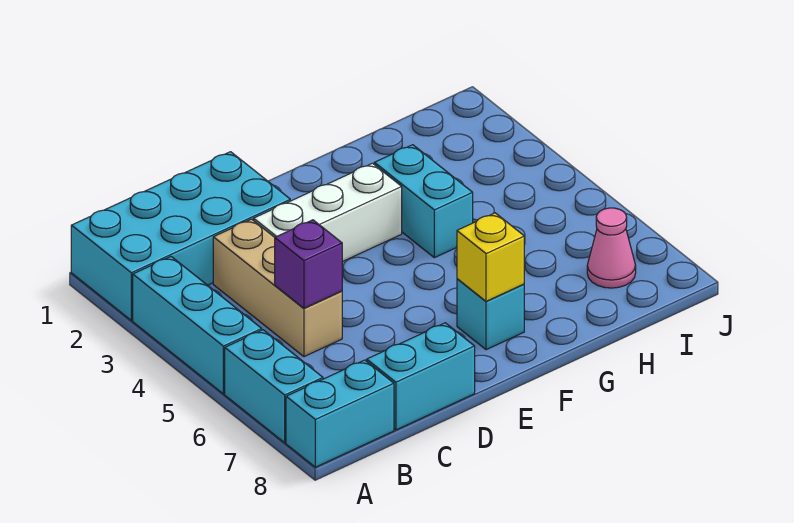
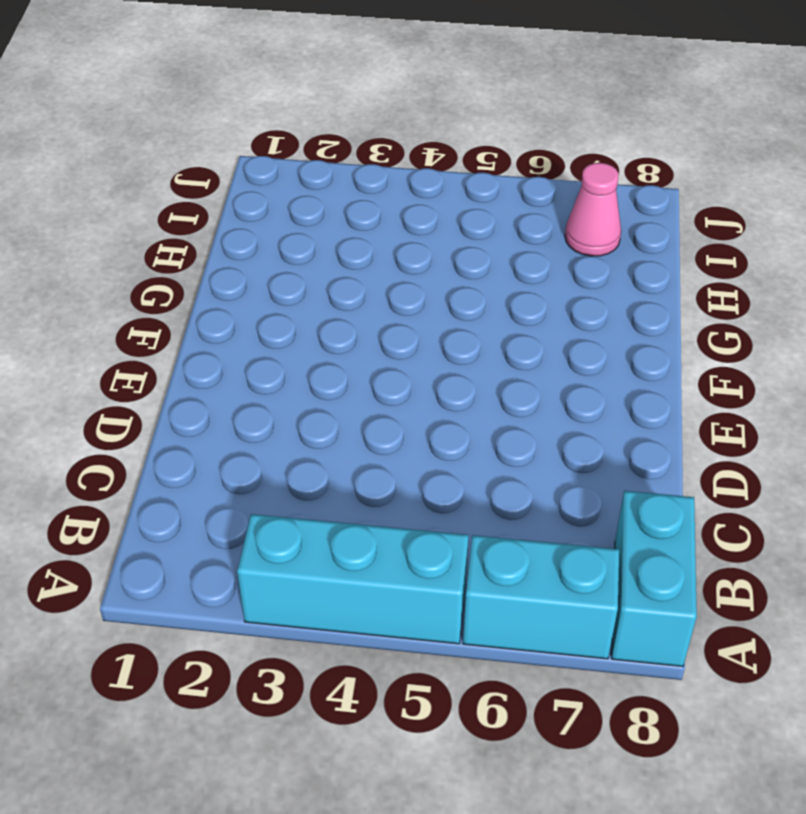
none -> cyan brick A1:D2 level 1
none -> tan brick C3:C5 level 1
none -> cyan brick C8:D8 level 1

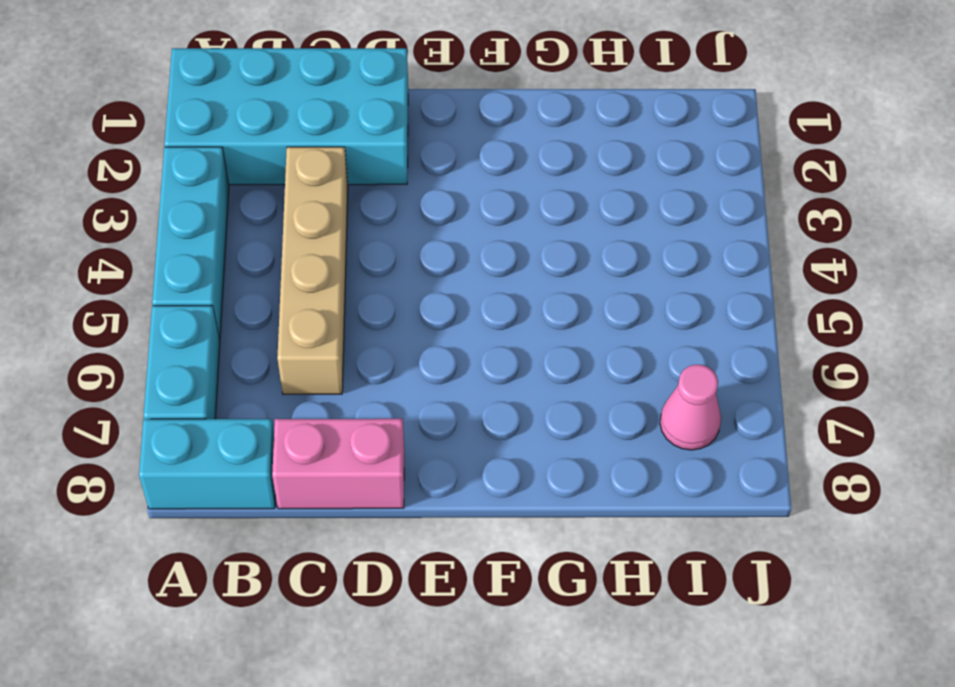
tan brick C3:C6 level 1 -> tan brick C3:C5 level 1
pink brick C8:D8 level 1 -> cyan brick C8:D8 level 1
none -> white brick D3:F3 level 1
none -> cyan brick F7 level 1
none -> cyan brick G3:G4 level 1

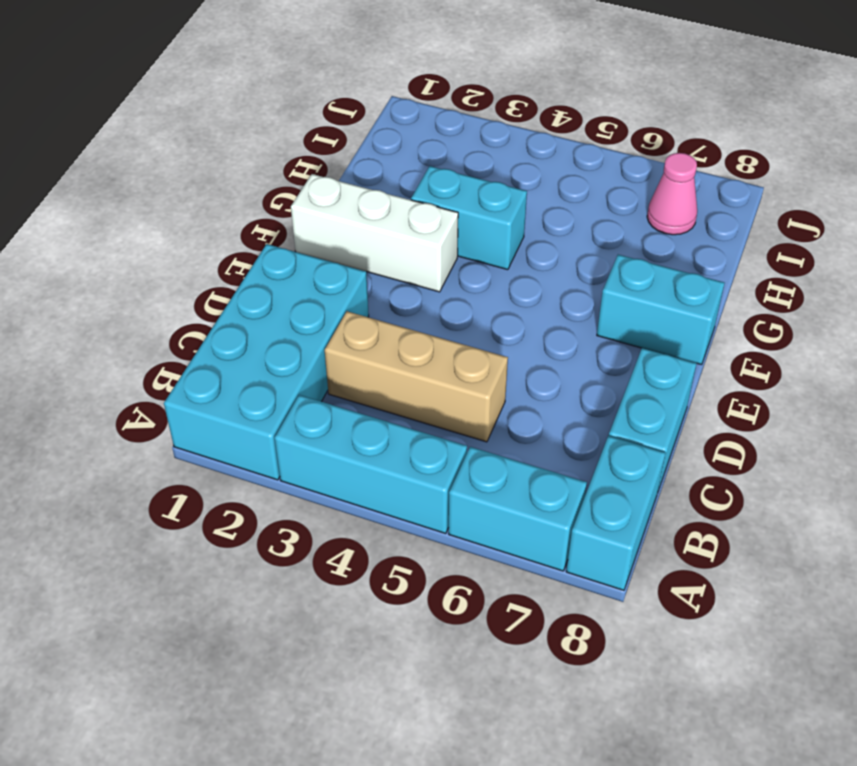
white brick F1:F3 level 1 -> white brick D3:F3 level 1
cyan brick F7:F8 level 1 -> cyan brick F7 level 1
none -> purple brick C5 level 2
none -> yellow brick F7 level 2

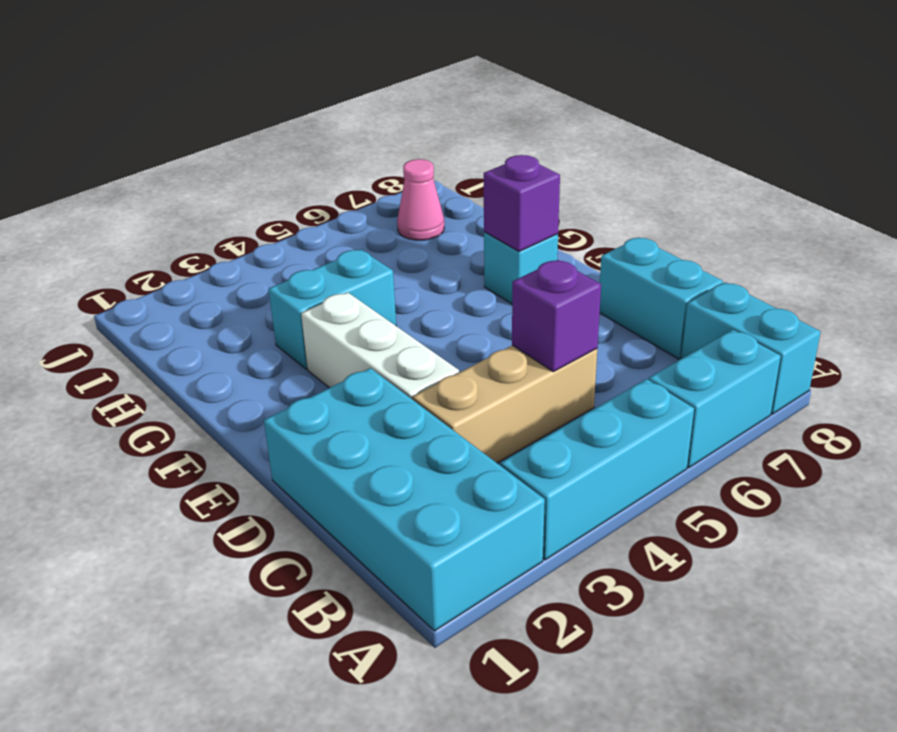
purple brick F7 level 2 -> yellow brick F7 level 2

